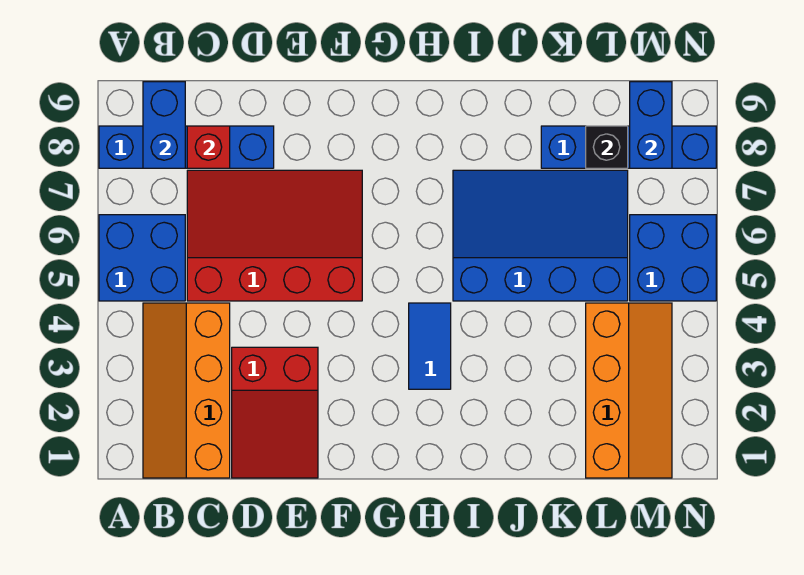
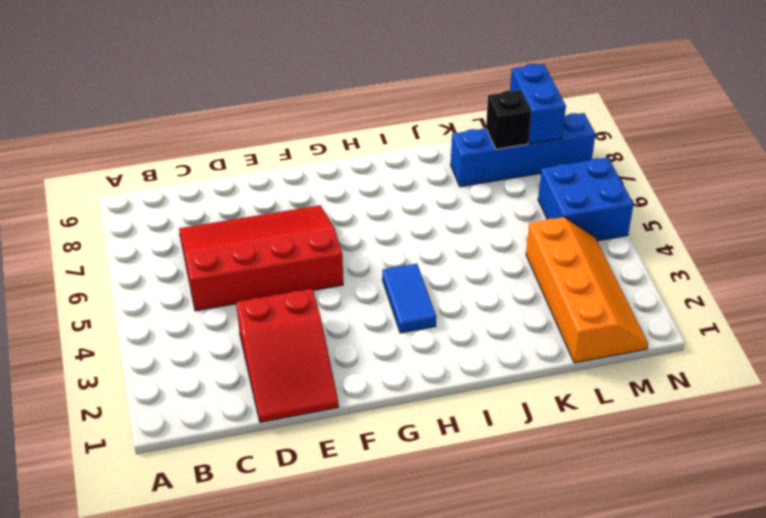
none -> blue brick A5:B6 level 1
none -> blue brick A8:D8 level 1
none -> orange slope B1:C4 level 1 top C

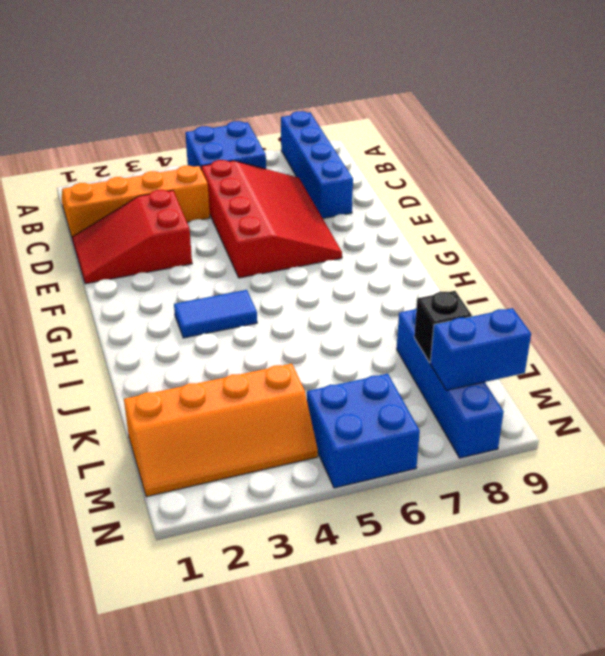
none -> blue slope I5:L7 level 1 top 5
none -> blue brick B8:B9 level 2
none -> red brick C8 level 2

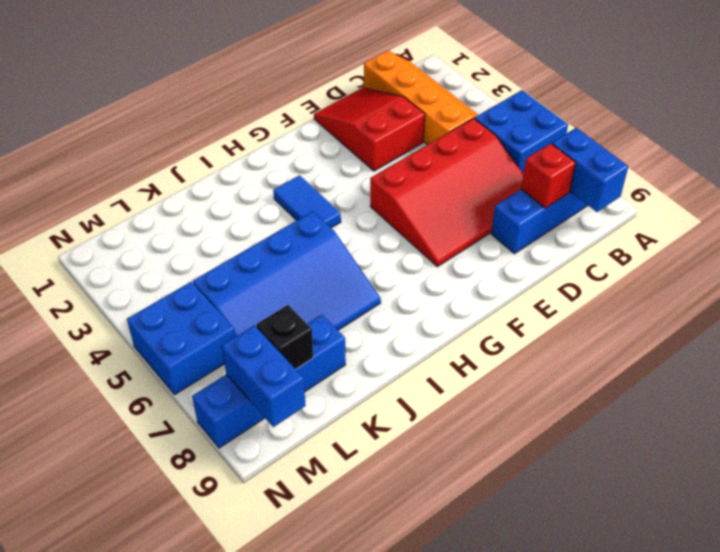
none -> orange slope L1:M4 level 1 top L

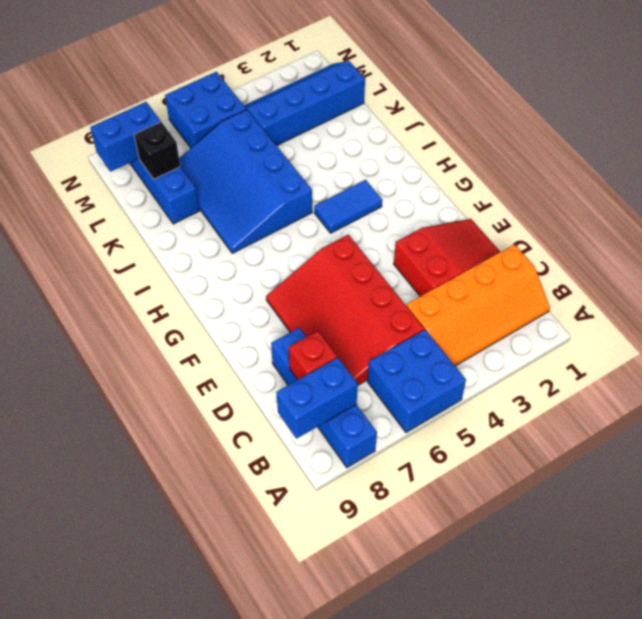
blue slope L1:M4 level 1 top L -> orange slope L1:M4 level 1 top L

